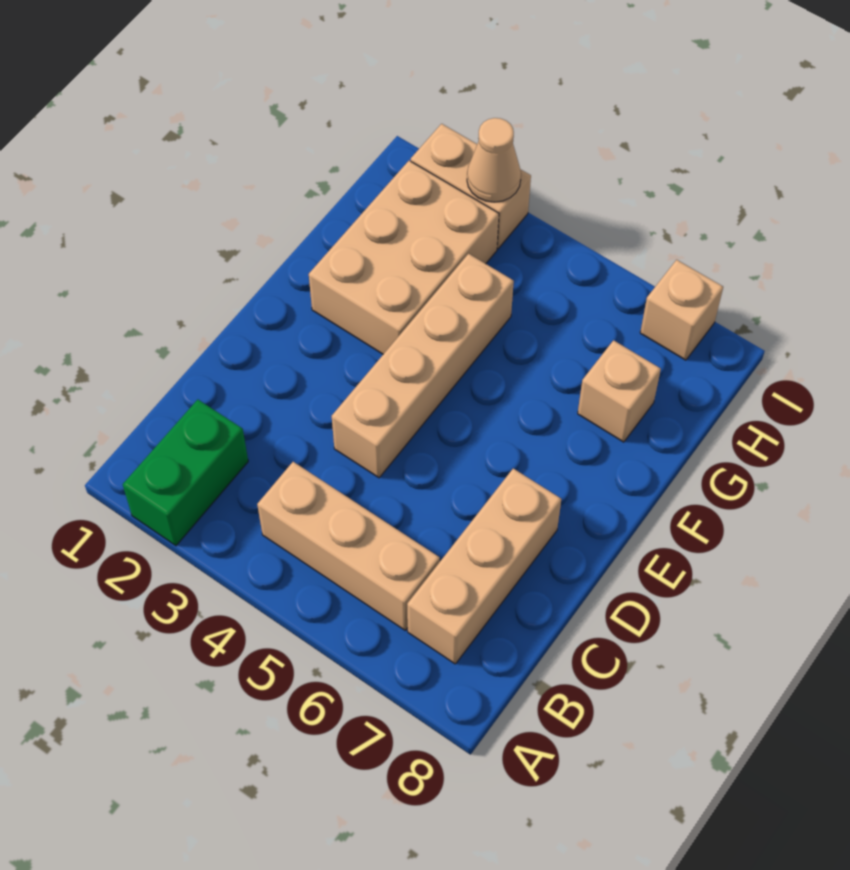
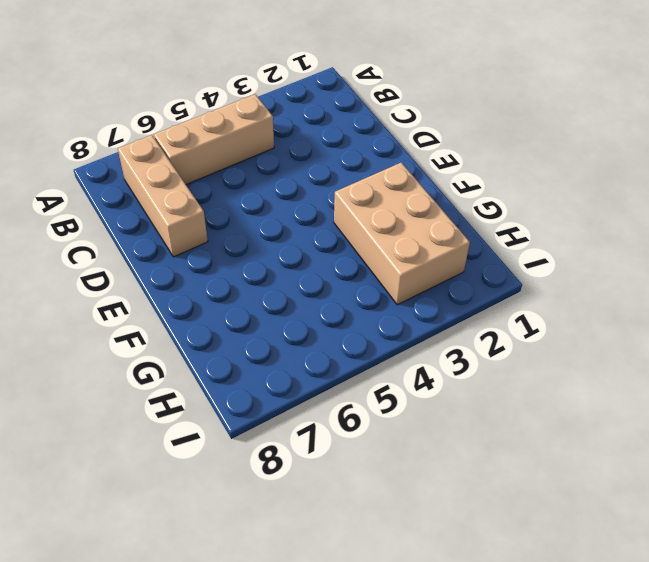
none -> green brick A2:B2 level 1
none -> tan brick D4:G4 level 1

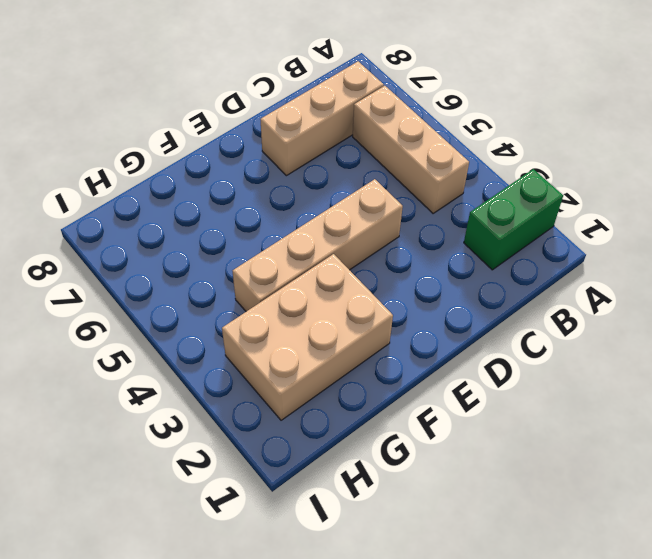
none -> tan brick G7 level 1
none -> tan brick I2:I3 level 1

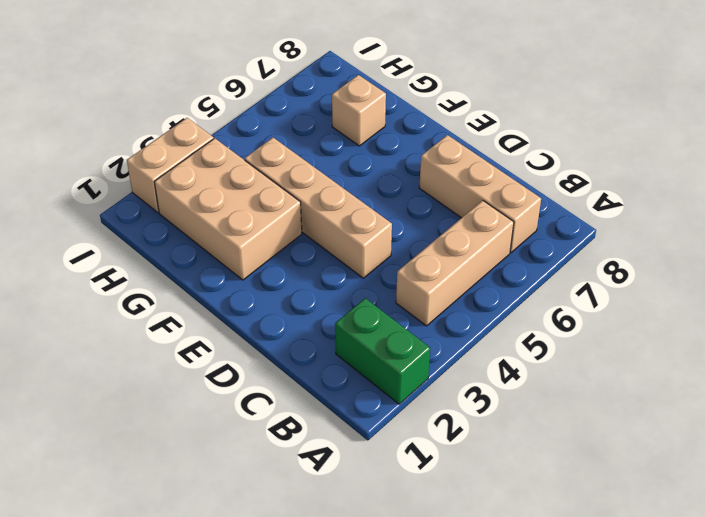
none -> tan brick I7 level 1
none -> tan cone I3 level 2

